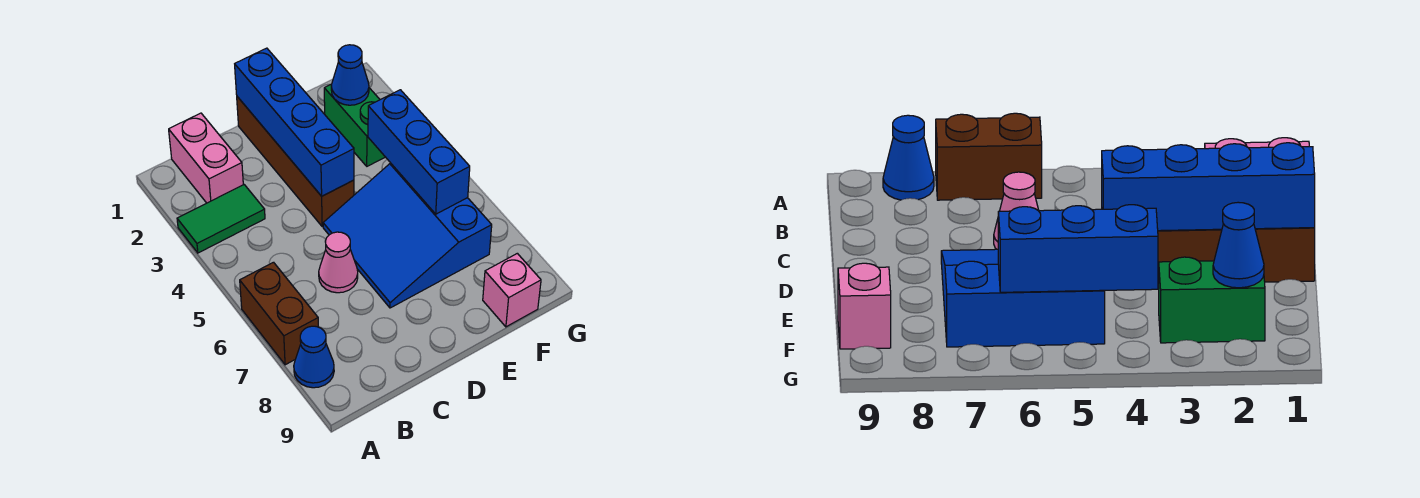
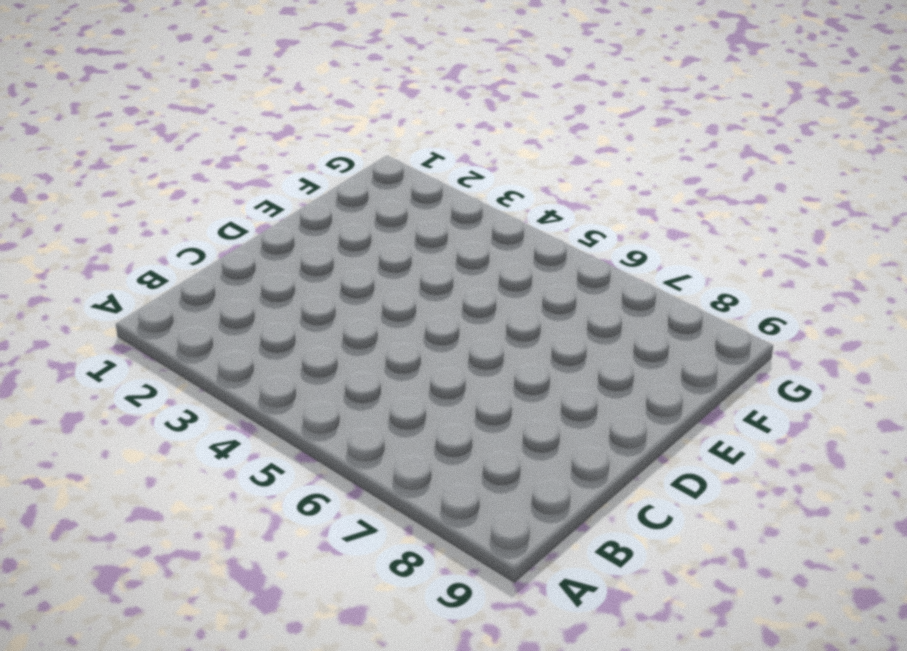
none -> green tile A3:B3 level 1
none -> brown brick A6:A7 level 1
none -> blue cone A8 level 1

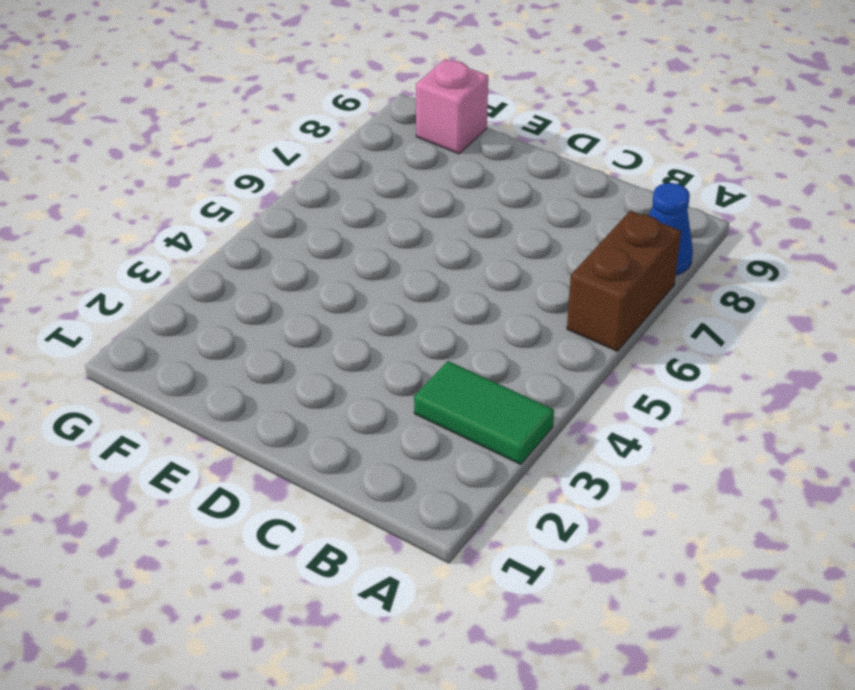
none -> pink brick B1:B2 level 1
none -> pink cone C6 level 1
none -> brown brick D1:D4 level 1

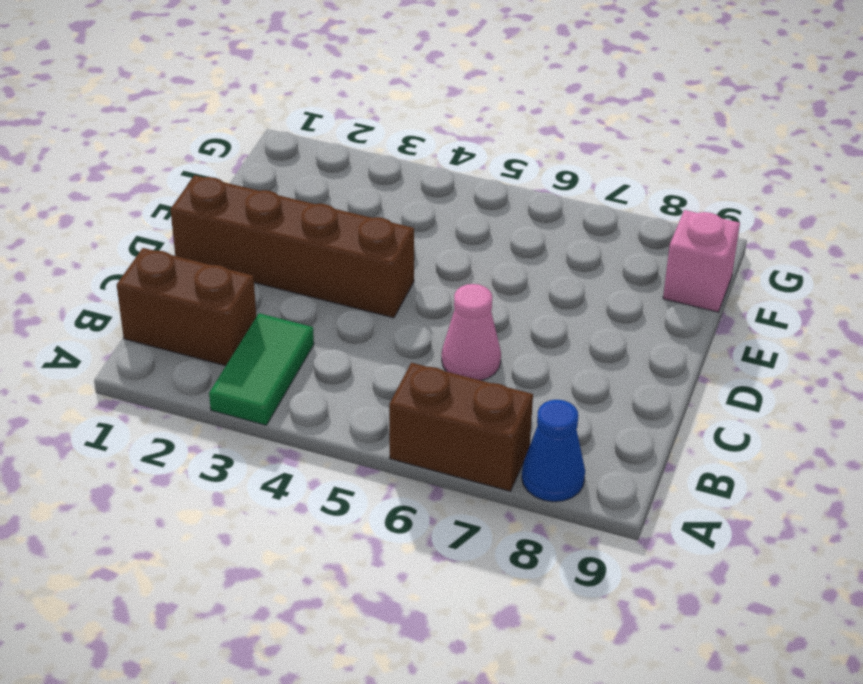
brown brick B1:B2 level 1 -> pink brick B1:B2 level 1
none -> blue slope D5:F7 level 1 top F
none -> green brick F2:F3 level 1
none -> blue brick D1:D4 level 2

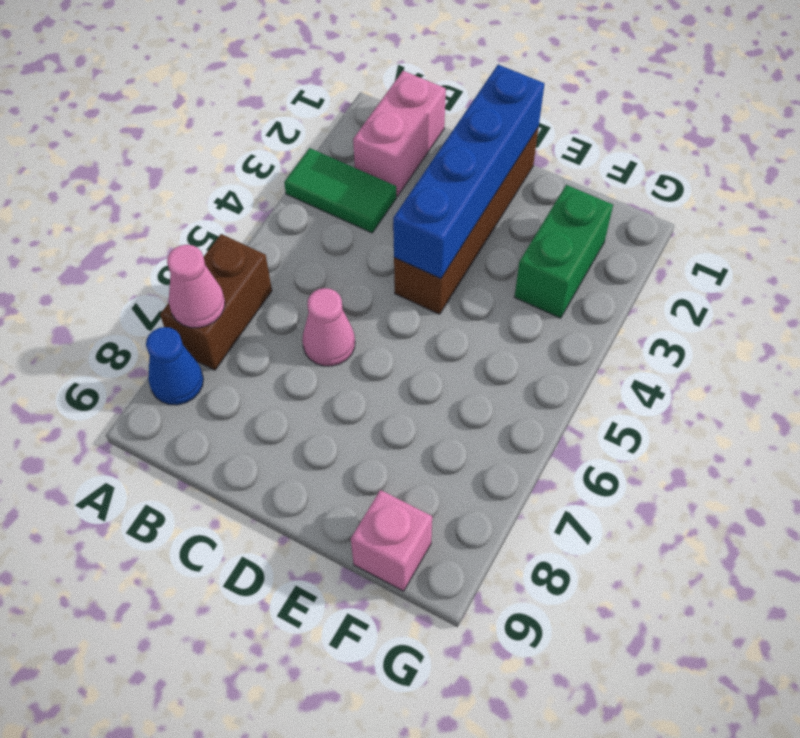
pink cone A7 level 2 -> none
none -> blue slope D5:F7 level 1 top F
none -> blue cone F2 level 2
none -> blue brick F4:F6 level 2

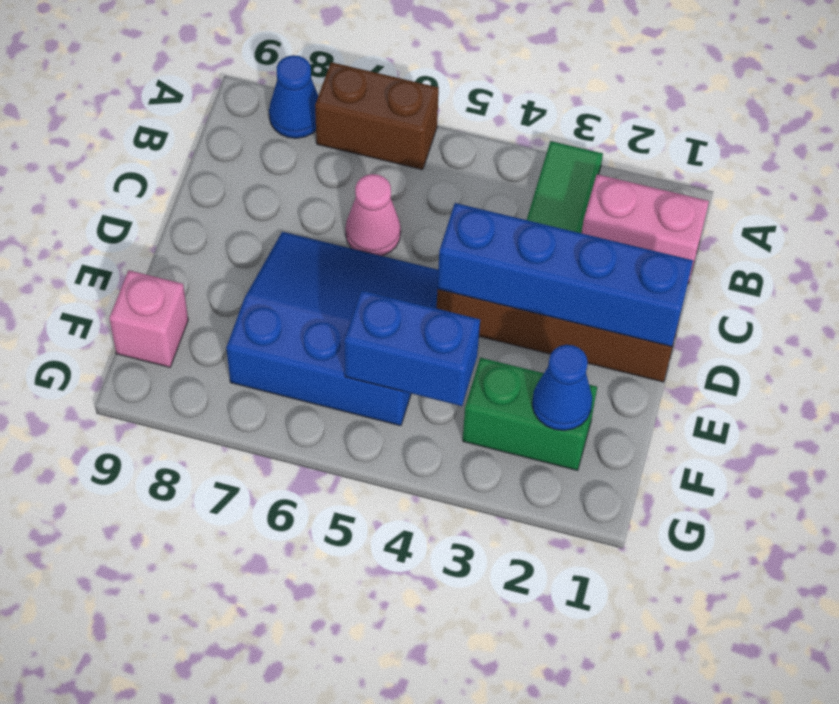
blue brick F4:F5 level 2 -> blue brick F4:F6 level 2

